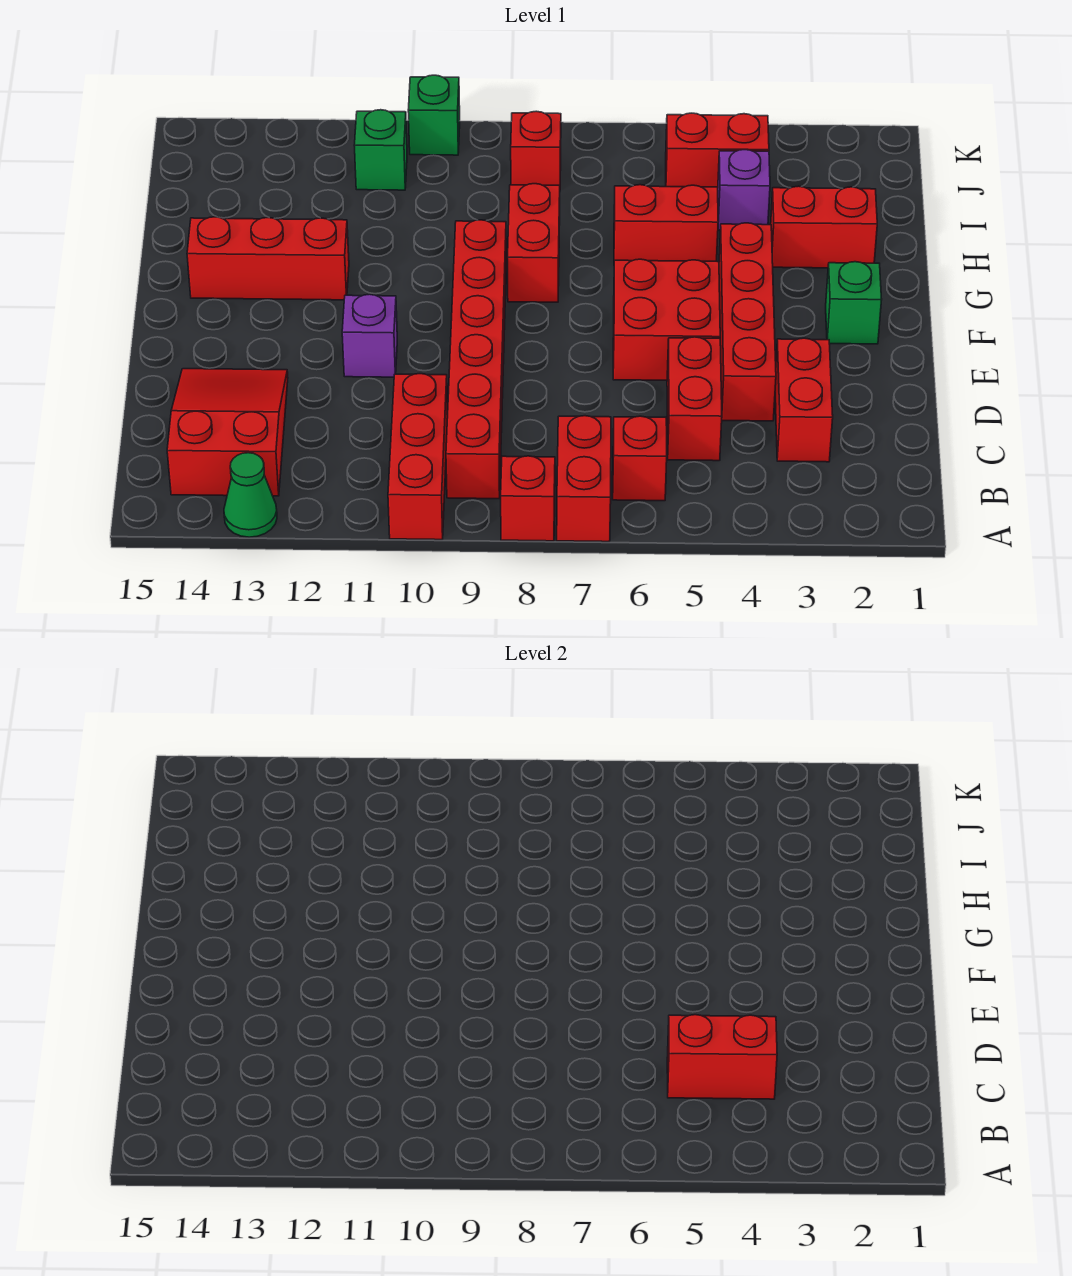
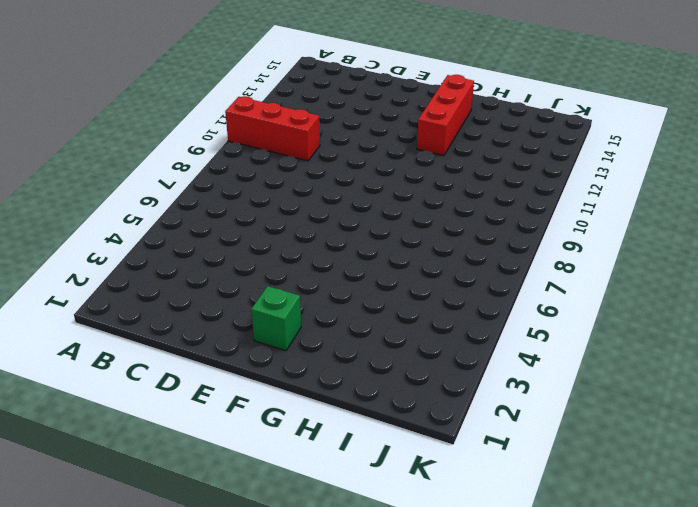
none -> red brick A7:B7 level 1
none -> red brick A8 level 1
none -> green cone A13 level 1

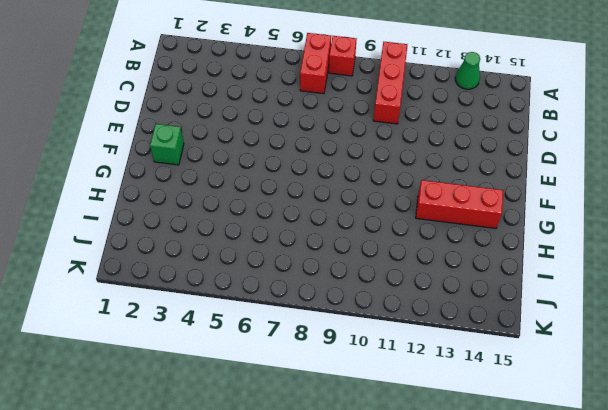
none -> red brick B6 level 1
none -> red brick B9:G9 level 1
none -> red slope B13:D14 level 1 top B

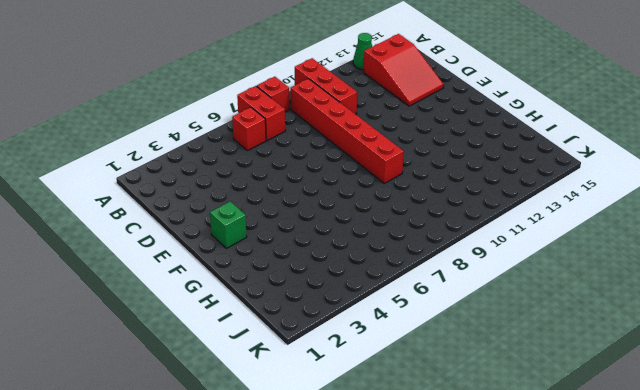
none -> red brick C3:D3 level 1
none -> red brick C5:D5 level 1
none -> red brick D4:G4 level 1

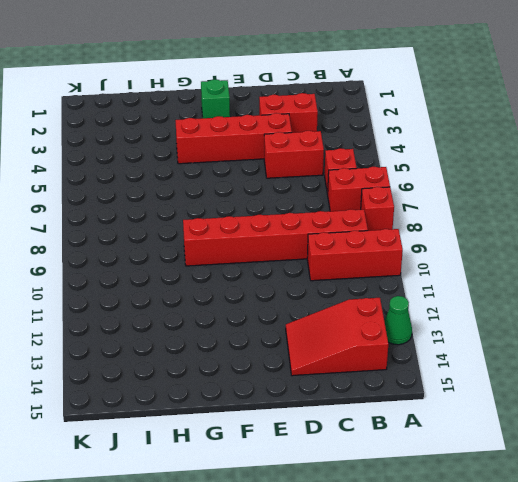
none -> red brick E5:F6 level 1
none -> purple brick E11 level 1
none -> red brick G8:H8 level 1

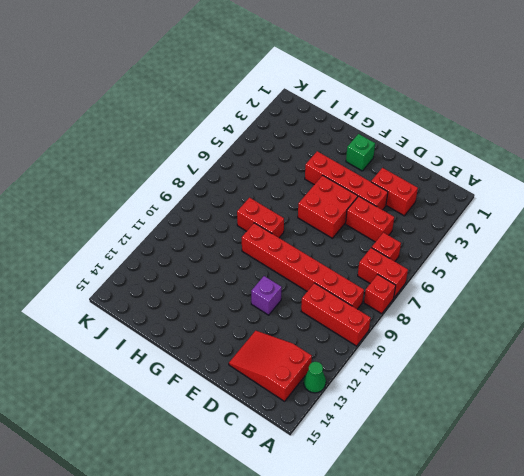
none -> red brick G12:G14 level 1
none -> red brick H2:H3 level 1
none -> red brick H5:H6 level 1

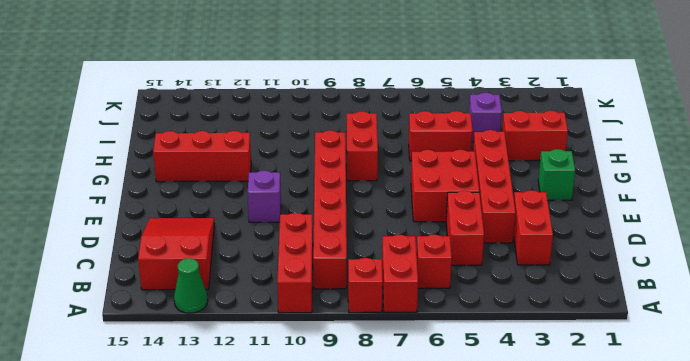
none -> red brick J4:J5 level 1
none -> red brick J8 level 1
none -> green brick J11 level 1

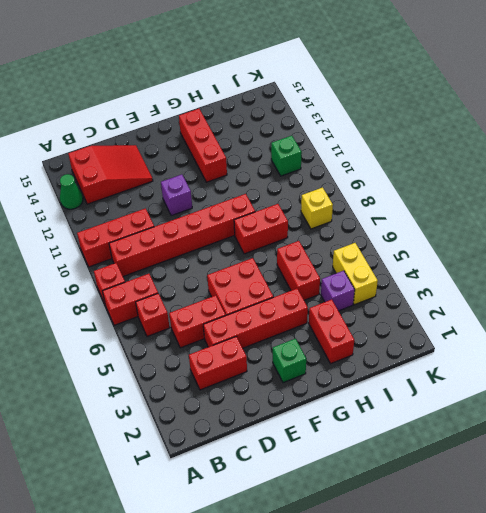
yellow brick J4:J5 level 1 -> red brick J4:J5 level 1
yellow brick J8 level 1 -> red brick J8 level 1
none -> green brick K10 level 1
none -> red brick C4:C5 level 2

